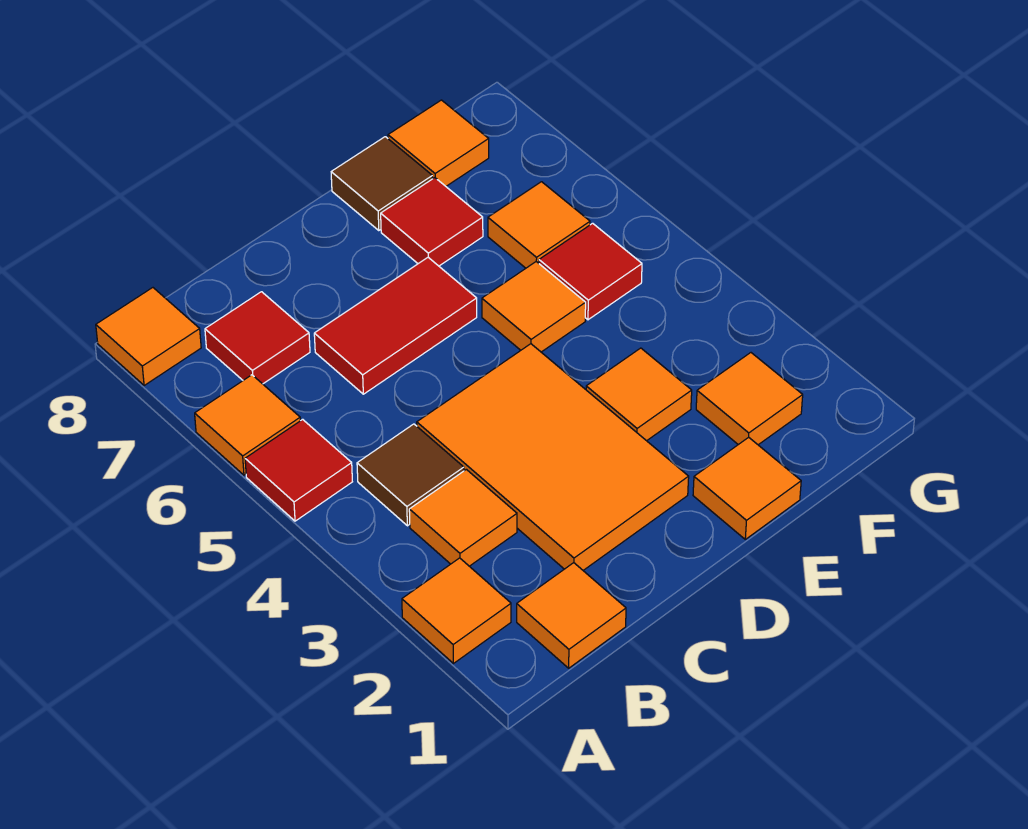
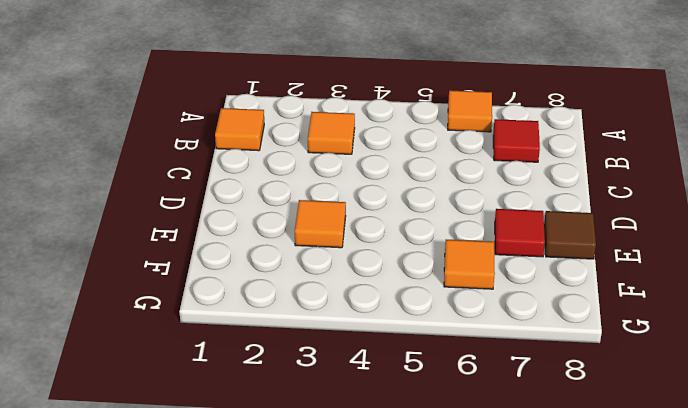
none -> orange tile A2 level 1
none -> red tile A5 level 1
none -> orange tile A8 level 1

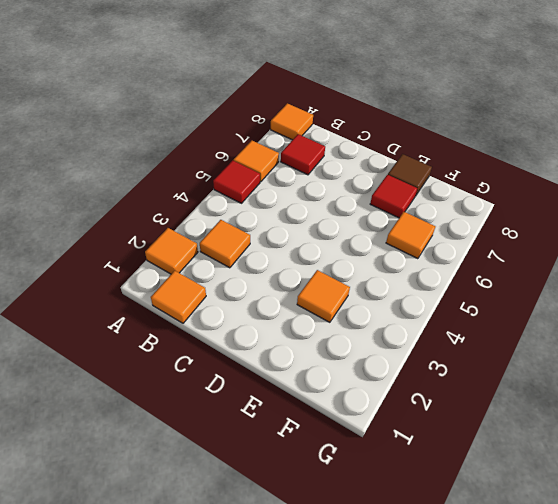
none -> brown tile B4 level 1
none -> orange tile C2:D4 level 1
none -> red tile C6:D6 level 1

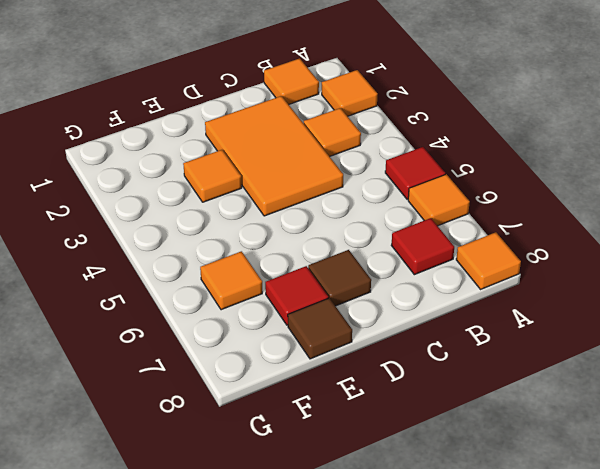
brown tile D7 level 1 -> brown tile B4 level 1
none -> red tile C6:D6 level 1
none -> orange tile E1 level 1
none -> orange tile E5 level 1

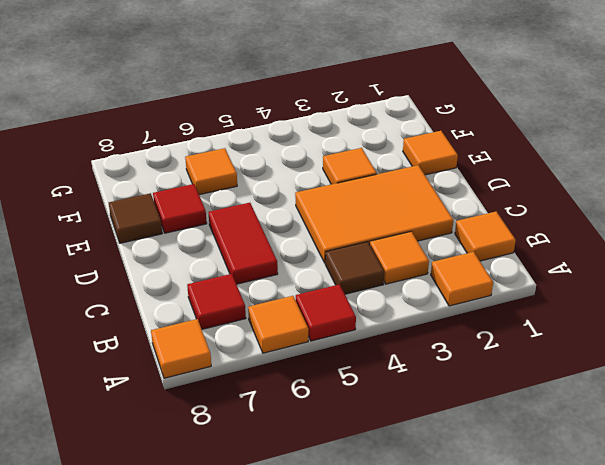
none -> orange tile E5 level 1
none -> orange tile F2 level 1
none -> red tile F5 level 1

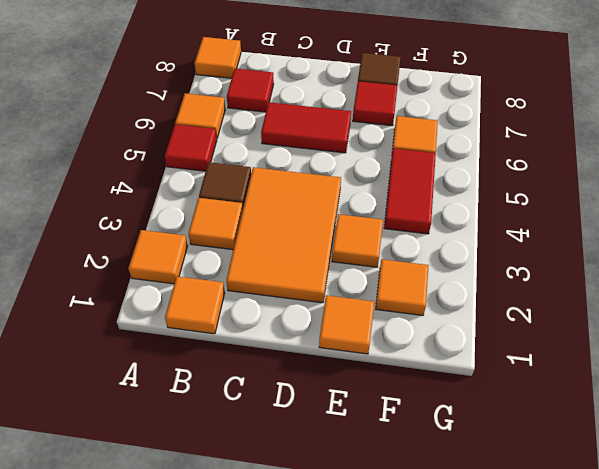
red tile F4:F5 level 1 -> red tile F5 level 1
none -> orange tile E5 level 1
none -> orange tile F8 level 1

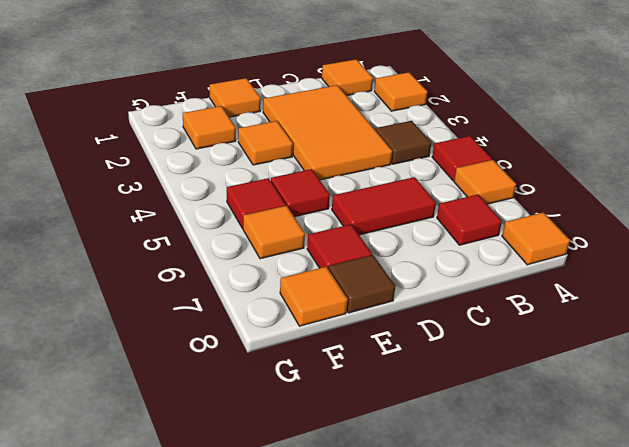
red tile E5 level 1 -> orange tile E5 level 1
none -> orange tile B3 level 1

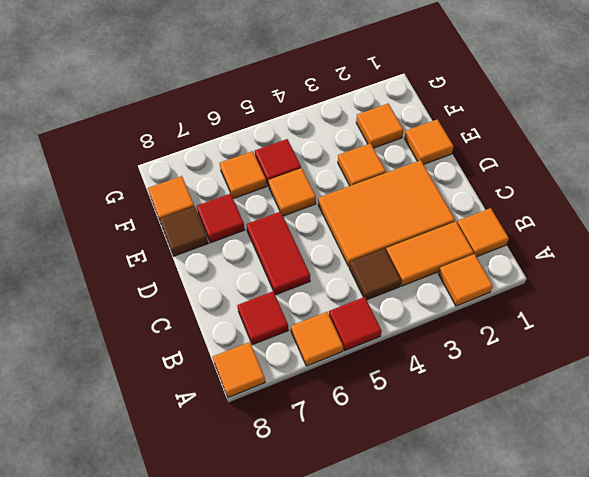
orange tile B2:B3 level 1 -> orange tile B3 level 1

